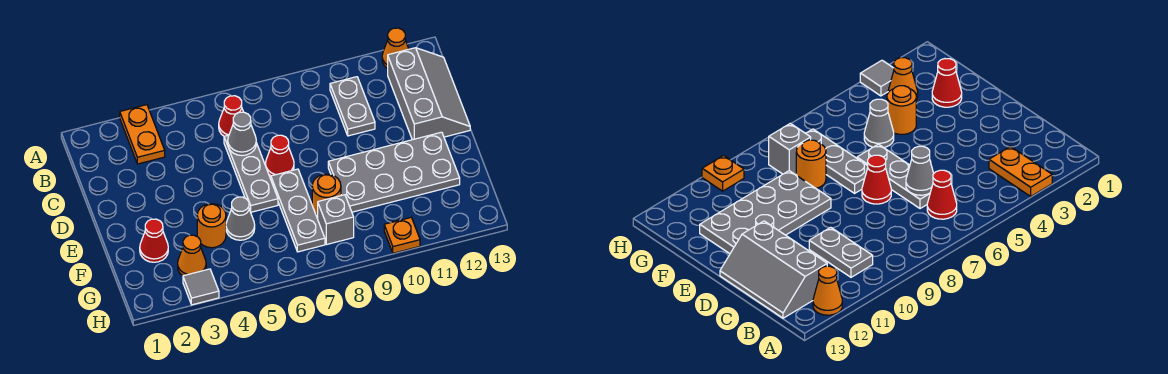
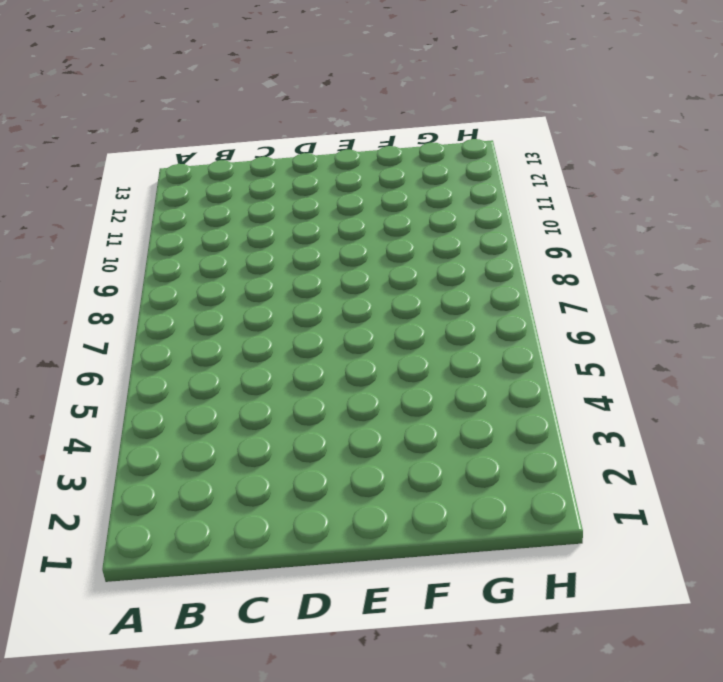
none -> orange plate A3:B3 level 1
none -> orange cone A12 level 1
none -> red cone B6 level 1

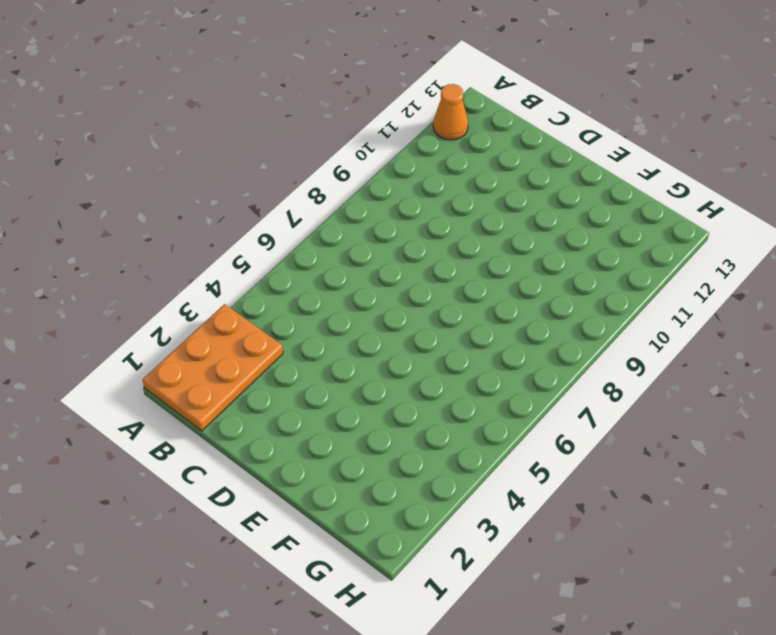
orange plate A1:B3 level 1 -> orange plate A3:B3 level 1
none -> red cone B6 level 1
none -> grey plate B10:C10 level 1
none -> grey slope B12:D13 level 1 top 12

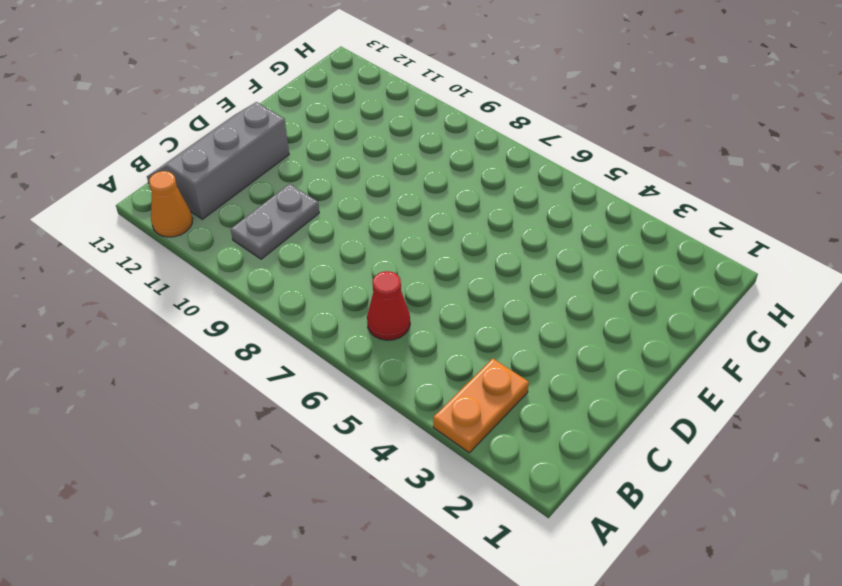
none -> grey plate C6:E6 level 1
none -> red cone D7 level 1
none -> grey plate E7:G7 level 1

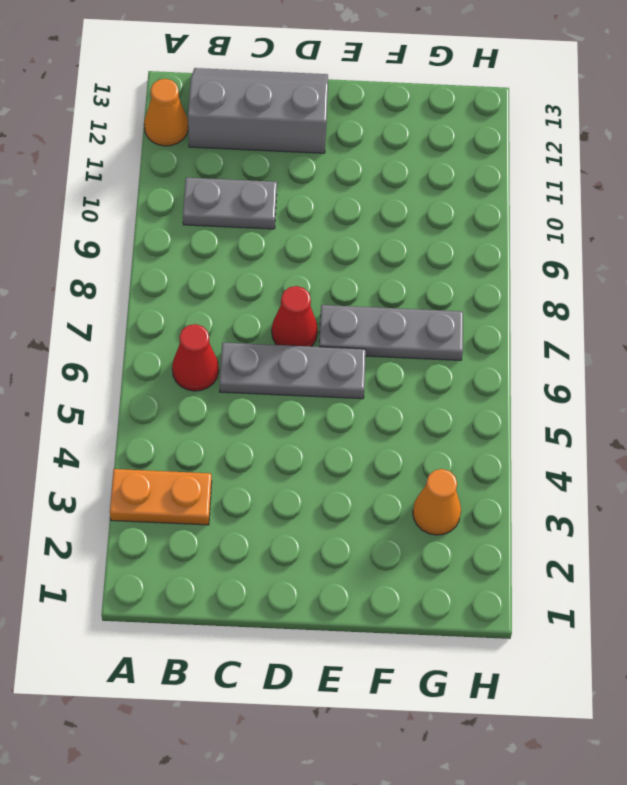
none -> grey plate E9:F12 level 1
none -> red cone F2 level 1
none -> orange round brick F4 level 1

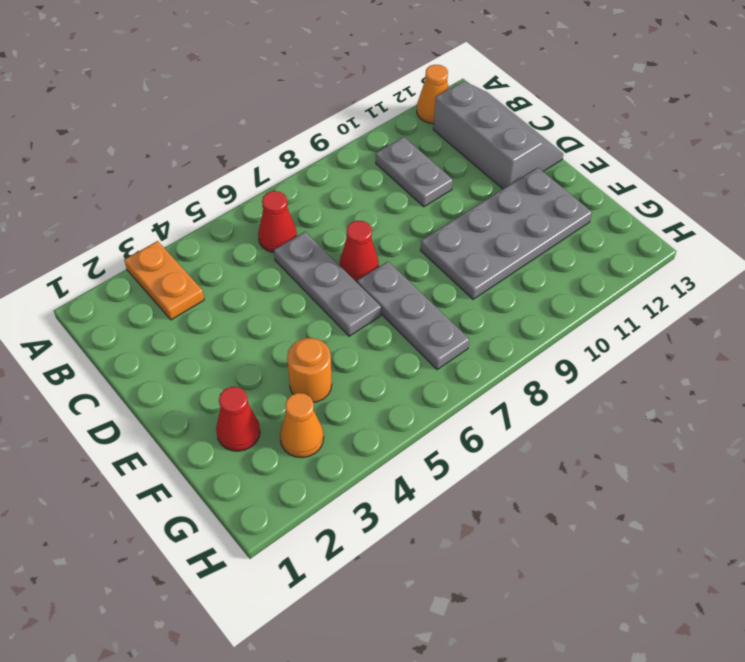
none -> grey cone F5 level 1
none -> orange round brick F8 level 1
none -> grey brick G8 level 1

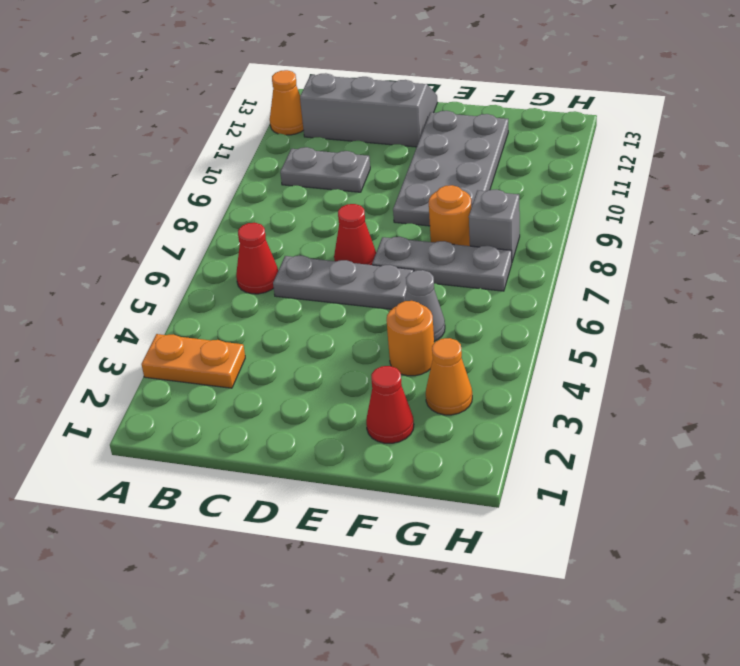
none -> grey tile H3 level 1
none -> orange plate H10 level 1
none -> grey cone C6 level 2

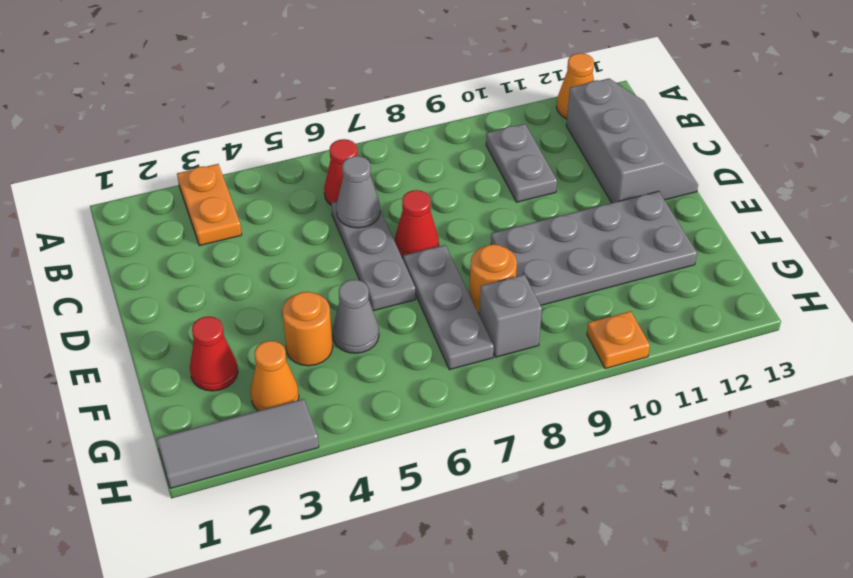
grey tile H1:H3 level 1 -> grey tile H3 level 1

